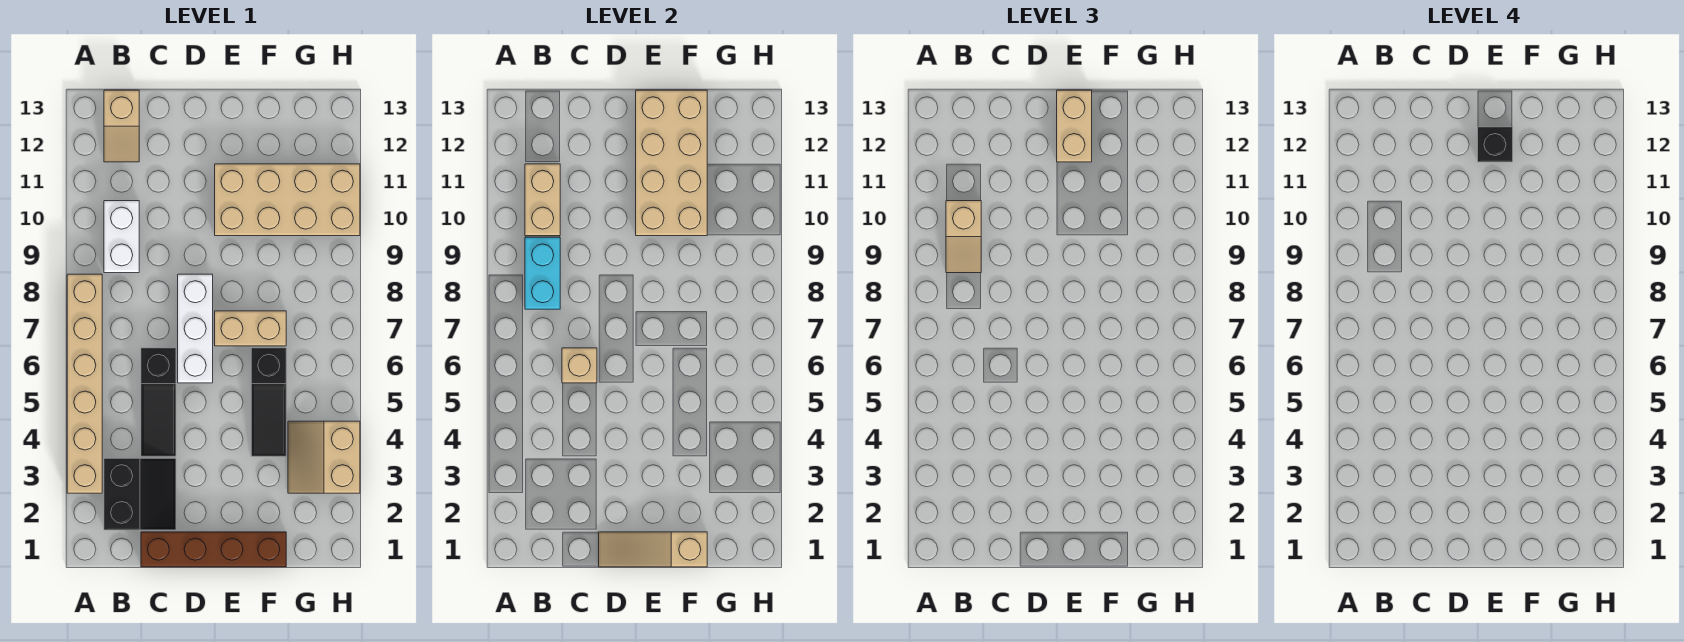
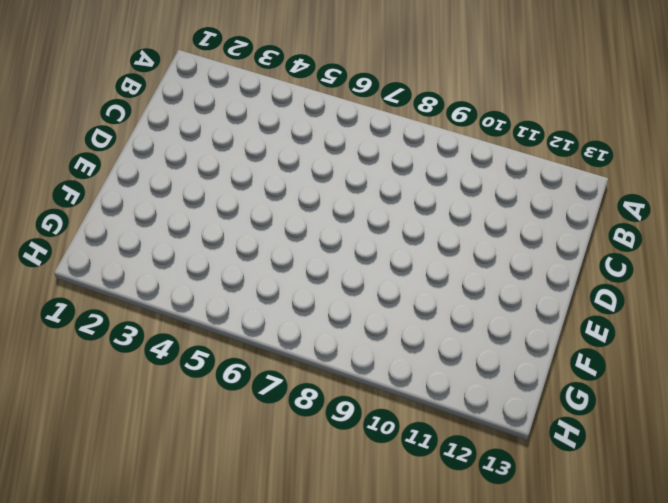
none -> tan brick A3:A8 level 1
none -> black slope B2:C3 level 1 top B
none -> white brick B9:B10 level 1

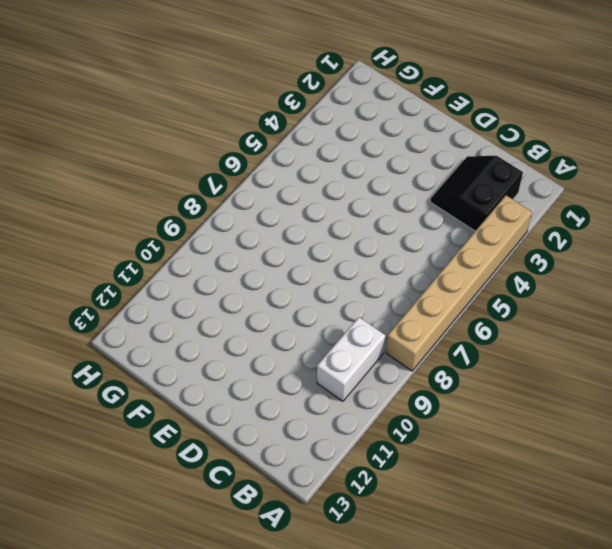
none -> tan slope B12:B13 level 1 top 13
none -> brown brick C1:F1 level 1
none -> black slope C4:C6 level 1 top 6

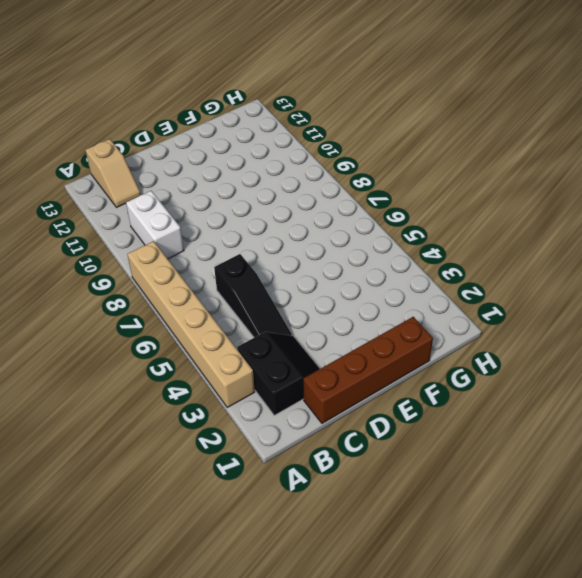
none -> white brick D6:D8 level 1
none -> tan brick E7:F7 level 1
none -> tan brick E10:H11 level 1

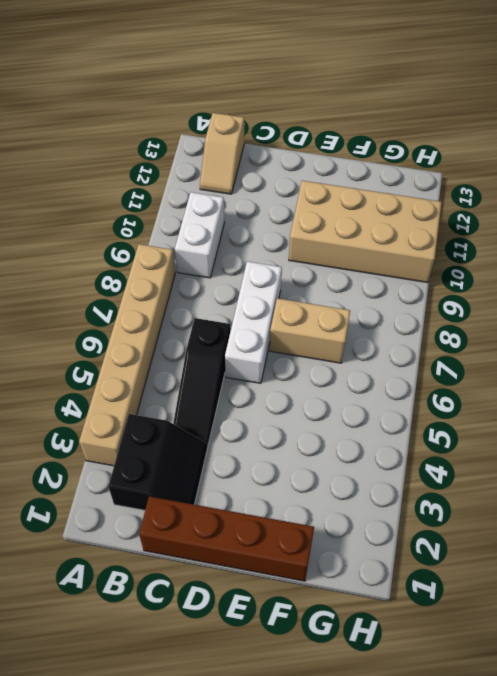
none -> black slope F4:F6 level 1 top 6
none -> tan slope G3:H4 level 1 top H
none -> cyan brick B8:B9 level 2

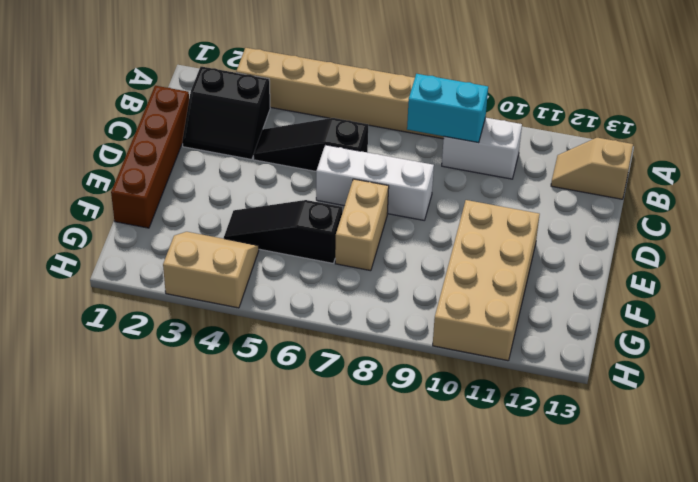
none -> tan brick B10:B11 level 2
none -> tan brick C6 level 2
none -> tan slope D1:F1 level 2 top F

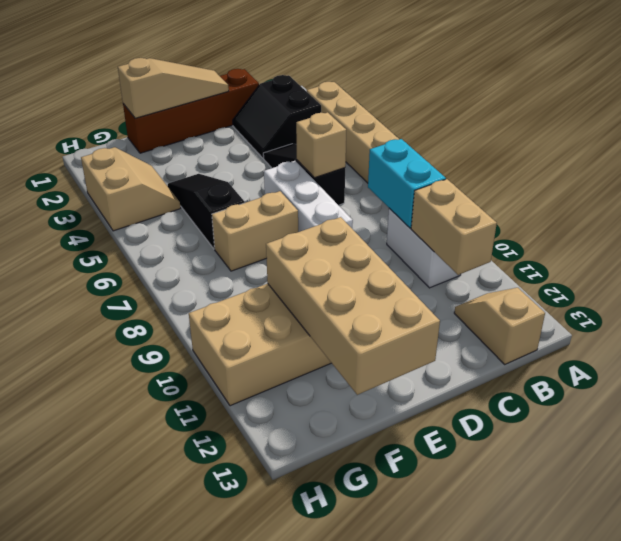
none -> tan slope B9:B10 level 3 top 10
none -> tan brick E12:E13 level 3
none -> black brick E12 level 4

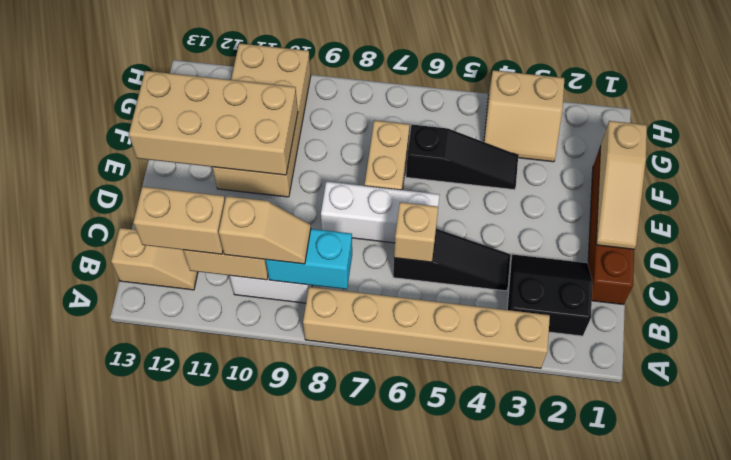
tan brick B11:B12 level 3 -> tan brick E12:E13 level 3
none -> black brick E12 level 4

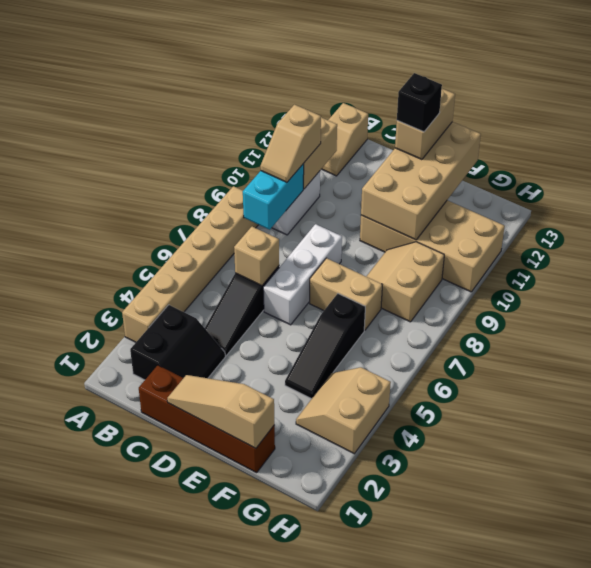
tan slope F8:G9 level 1 top G -> none

